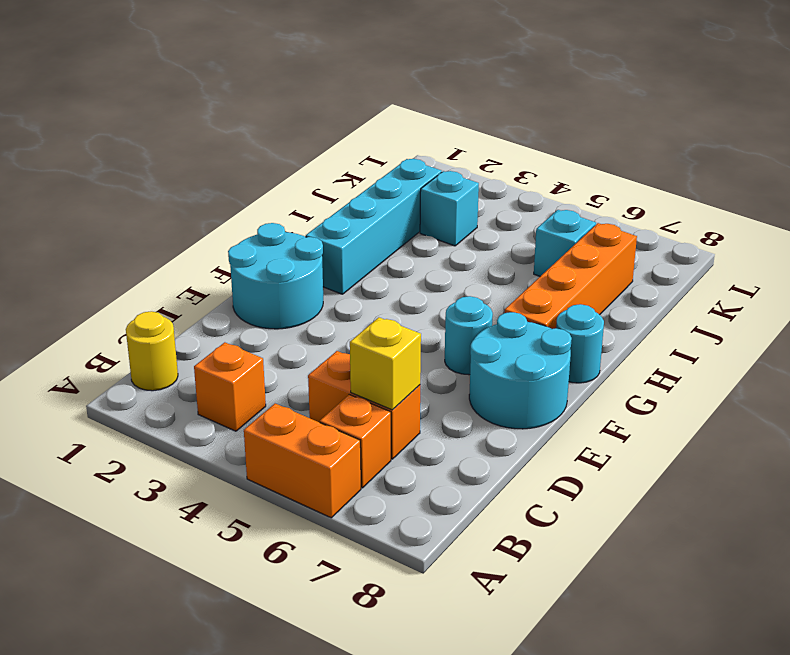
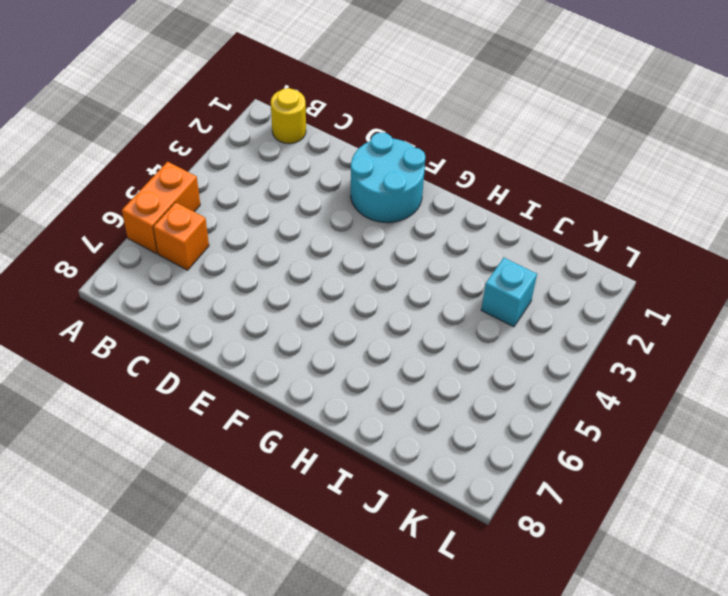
none -> orange brick B3 level 1
none -> orange brick C5:C6 level 1
none -> cyan round brick E7:F8 level 1

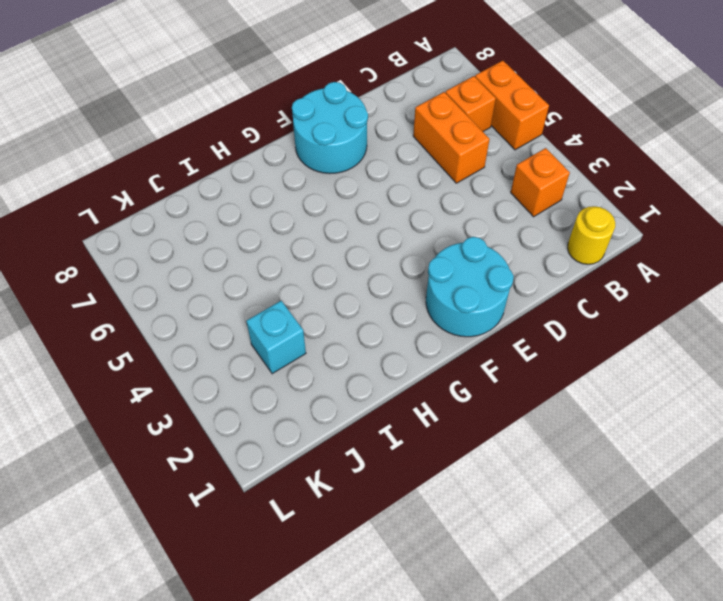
none -> cyan round brick F6 level 1
none -> cyan brick G2:J2 level 1
none -> orange brick G7:J7 level 1

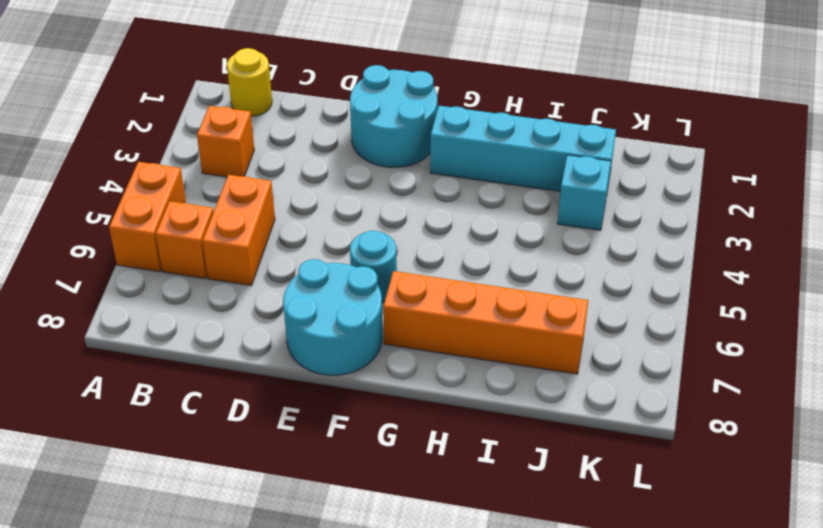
none -> cyan round brick G8 level 1
none -> cyan brick J6 level 1
none -> yellow brick C6 level 2

